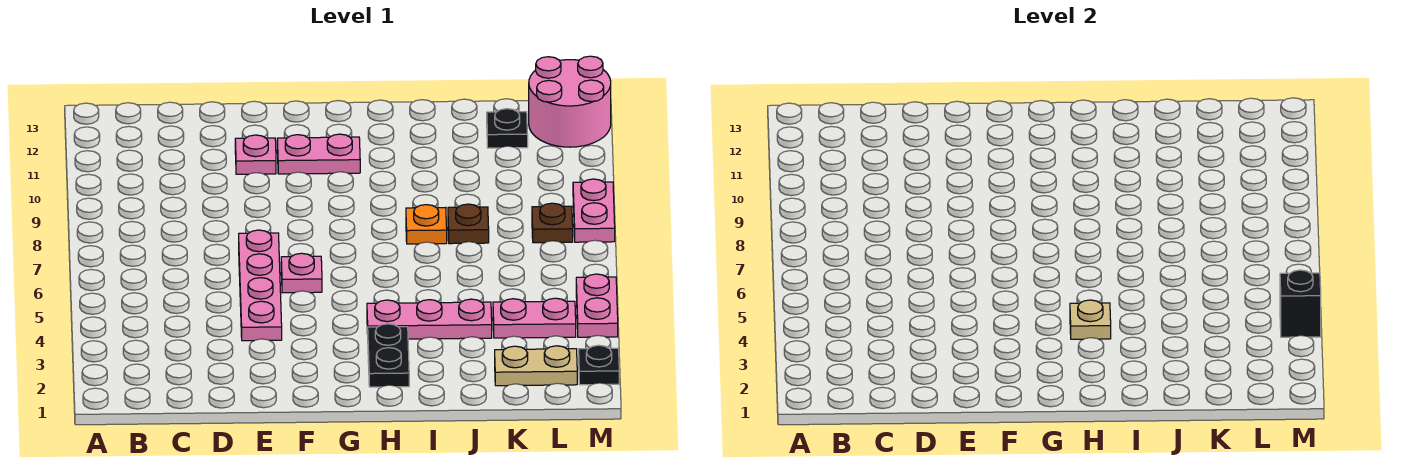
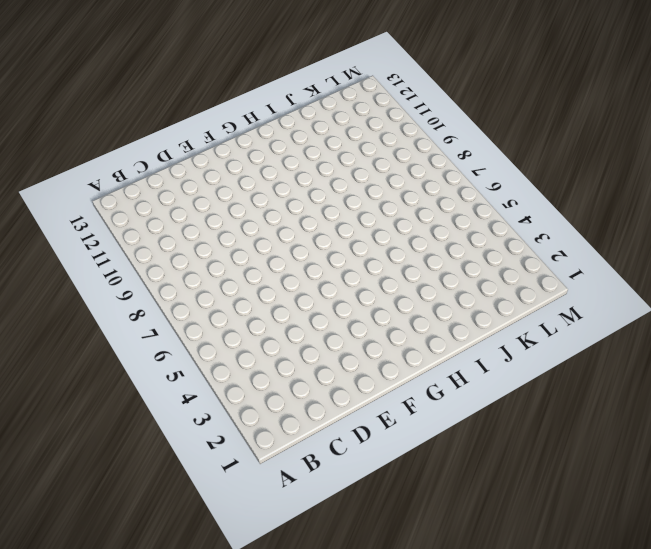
none -> pink plate E4:E7 level 1
none -> pink plate E11 level 1
none -> pink plate F6 level 1

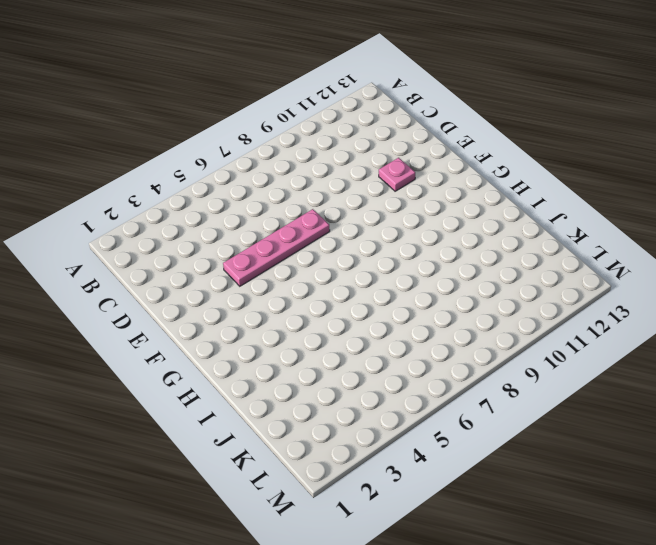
none -> pink plate F6 level 1
none -> pink plate F11:G11 level 1
none -> black plate H2:H3 level 1

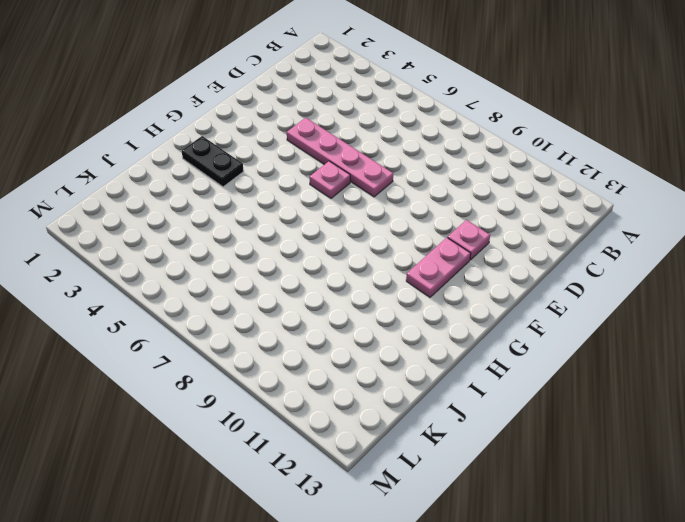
none -> pink plate H4:J4 level 1
none -> orange plate I8 level 1
none -> brown plate J8 level 1

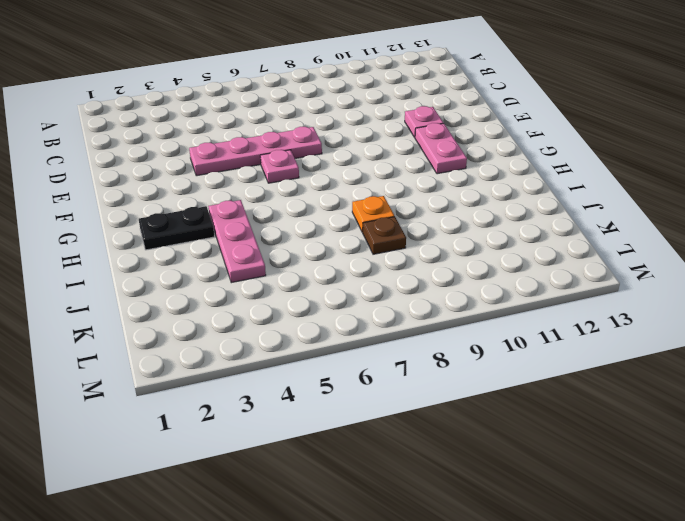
none -> tan plate K2:L2 level 1
none -> pink plate K4:L4 level 1
none -> black plate K12 level 1

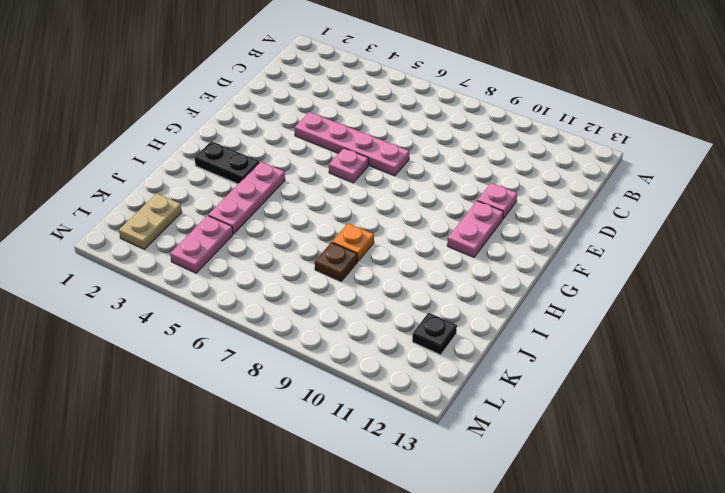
none -> brown plate L8 level 1
none -> pink round brick L12:M13 level 1
none -> black plate M2 level 1

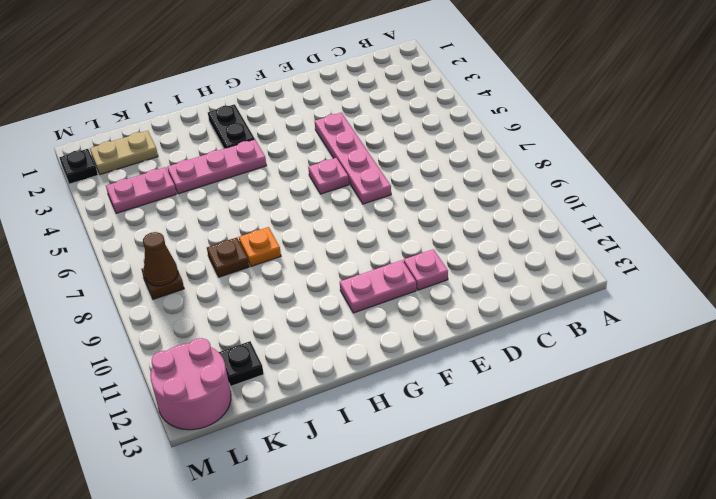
brown cone L8 level 2 -> none
none -> pink plate M4:M5 level 1
none -> pink plate M8:M9 level 1
none -> tan plate H4 level 2

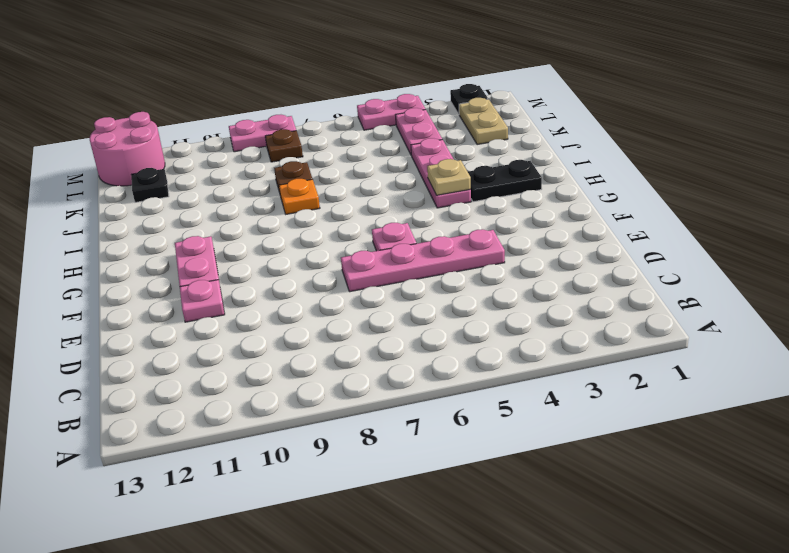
none -> black brick M4 level 2

